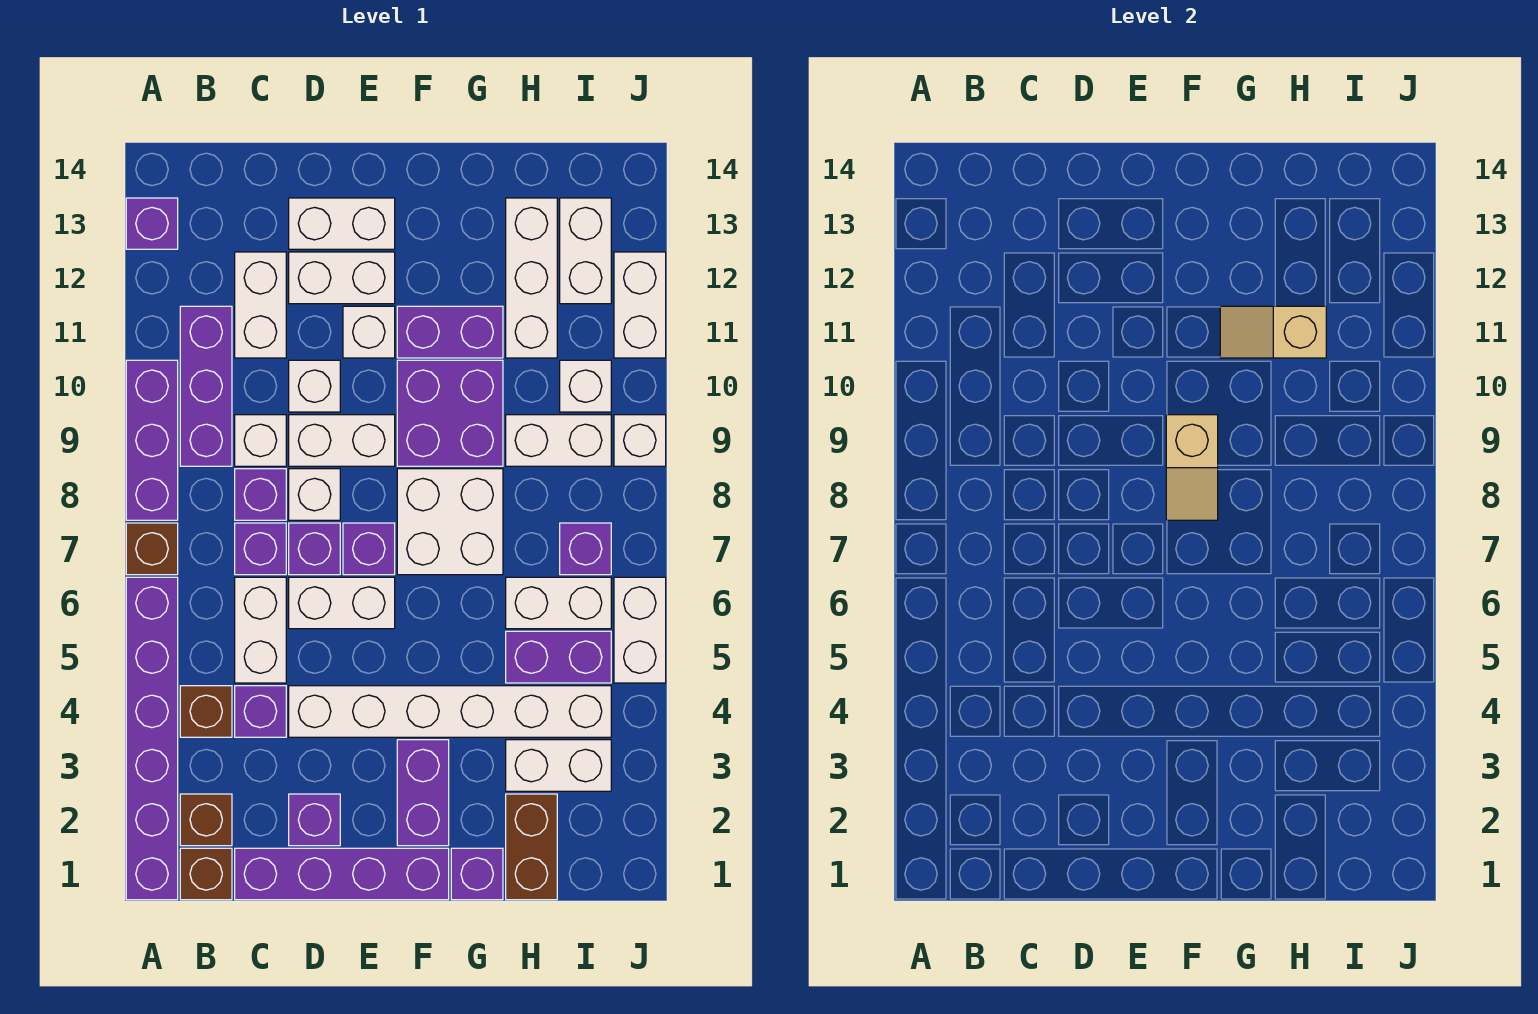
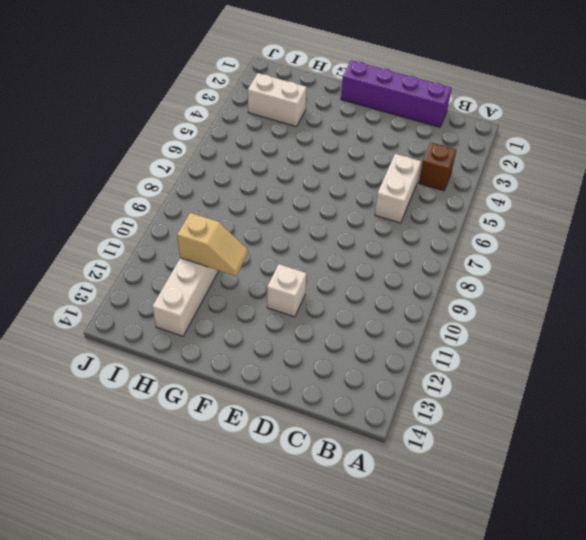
none -> purple brick A1:A6 level 1
none -> brown brick A7 level 1
none -> purple brick A8:A10 level 1
none -> purple brick A13 level 1

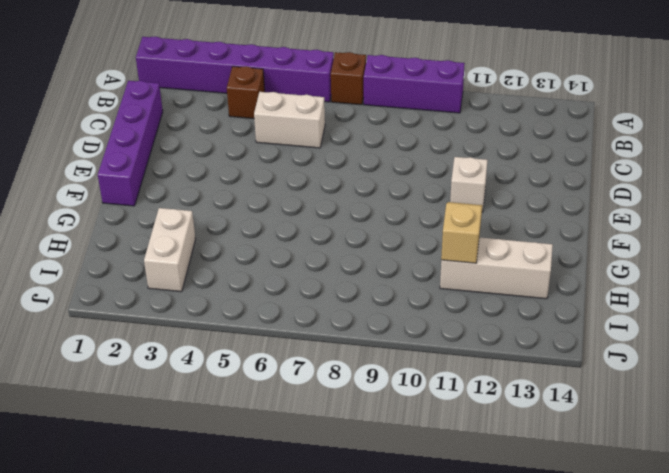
none -> purple brick A13 level 1
none -> brown brick B1 level 1
none -> brown brick B2 level 1
none -> purple brick B9:B11 level 1

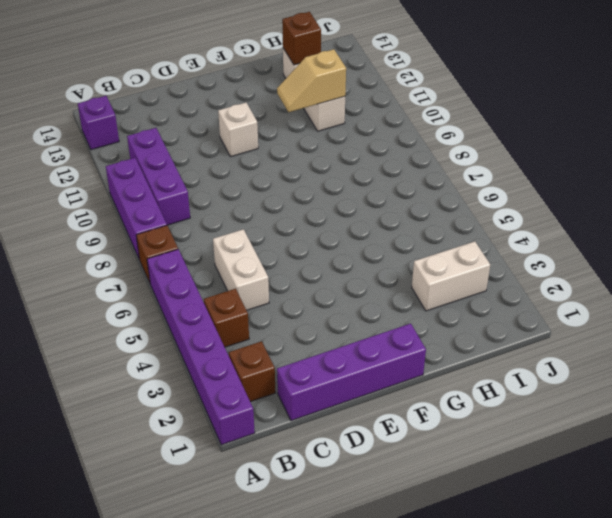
brown brick H13 level 2 -> brown brick B1 level 1
none -> purple brick C4 level 1
none -> purple brick C7 level 1
none -> purple brick C8 level 1
none -> white brick C9 level 1

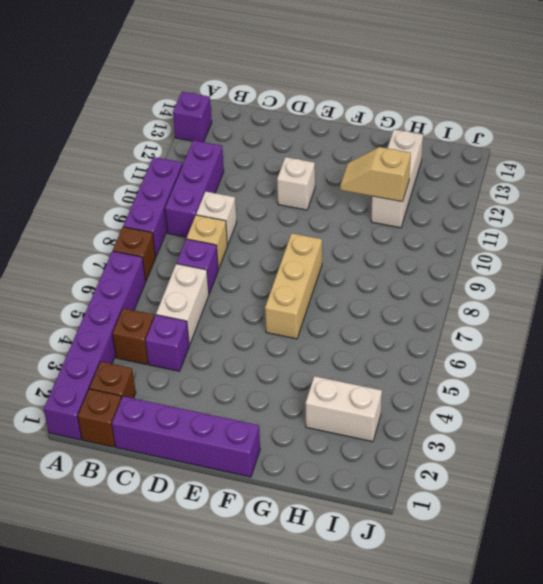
tan brick C8 level 1 -> purple brick C8 level 1
tan brick F6:F8 level 1 -> white brick F7:G8 level 1
none -> white brick C11:C12 level 1
none -> purple brick D2 level 1
none -> white brick D4:I4 level 1
none -> white brick D6:E6 level 1

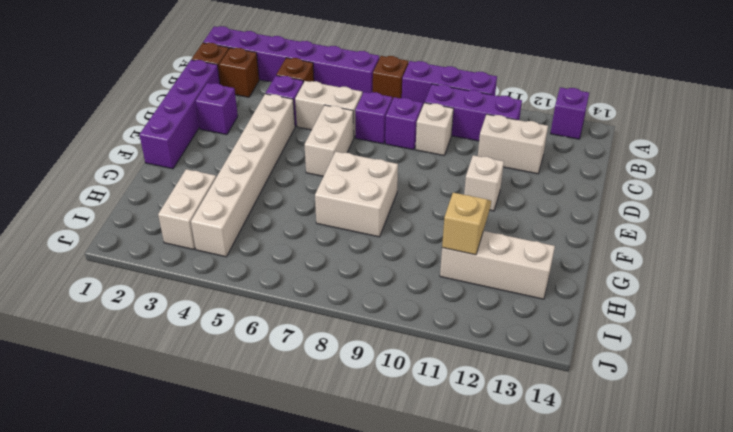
none -> purple brick D7 level 1
none -> white brick D8 level 1
none -> white brick D9:E9 level 1
none -> white brick D10 level 1

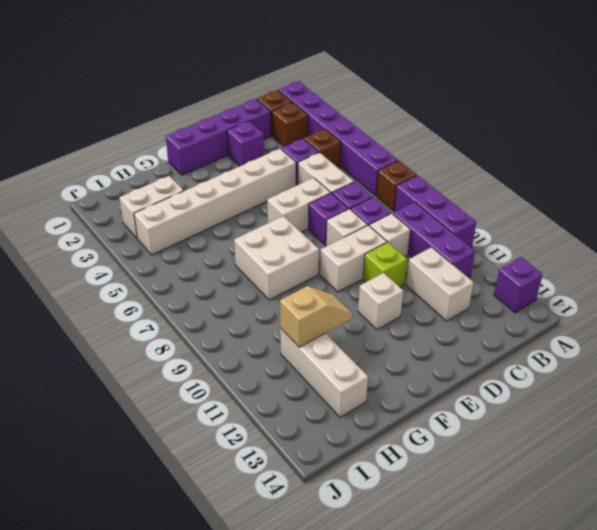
lime brick D10 level 1 -> white brick D10 level 1
none -> white brick D12:E12 level 1
none -> white brick D13:E13 level 1
none -> purple brick E7 level 1
none -> purple brick F2:F3 level 1

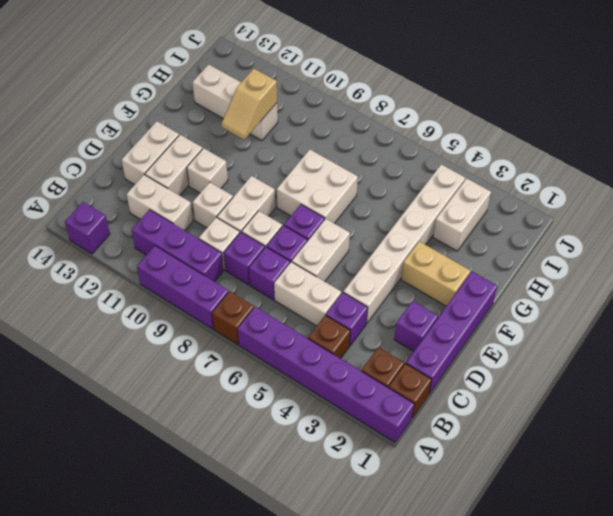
tan brick F2:F3 level 1 -> purple brick F2:F3 level 1
none -> purple brick F9:G10 level 1
none -> purple brick F11:G11 level 1
none -> purple brick G1 level 1
none -> brown brick H1:H2 level 1

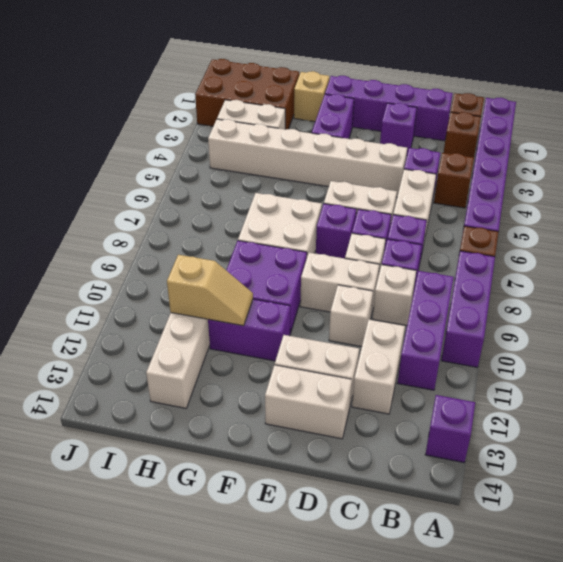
tan brick G1 level 1 -> purple brick G1 level 1
brown brick H1:J2 level 1 -> brown brick H1:H2 level 1
none -> white brick E11 level 1
none -> purple brick H5:I5 level 1
none -> white brick H6:I6 level 1
none -> white brick H9:I9 level 1

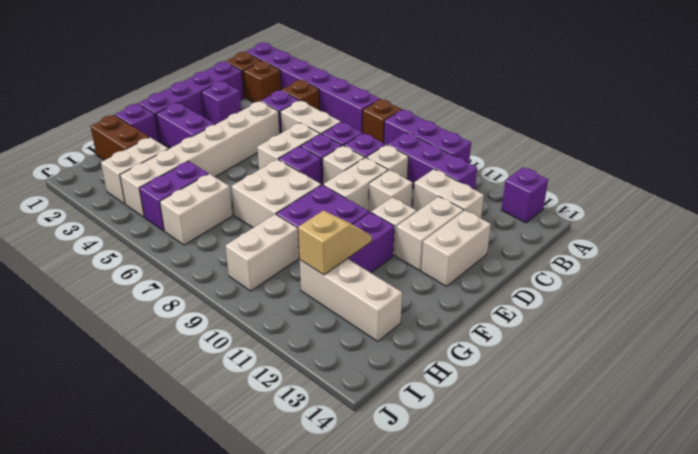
none -> purple brick I7 level 1
none -> white brick I10 level 1
none -> white brick I12:I13 level 1
none -> white brick J5:J6 level 1

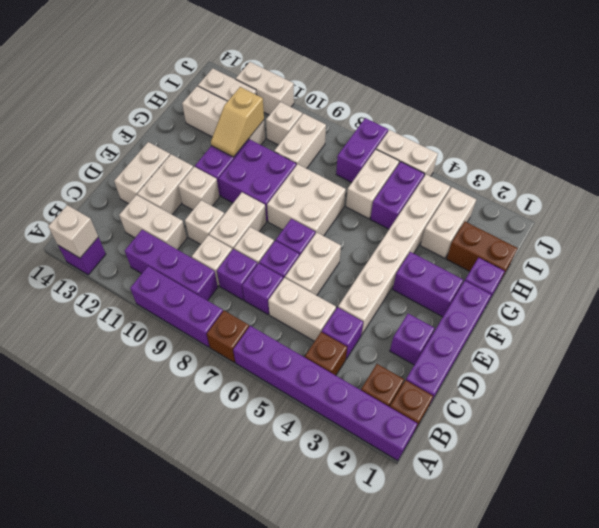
white brick A13 level 2 -> white brick J9 level 1
purple brick I7:J7 level 1 -> purple brick I7 level 1
none -> tan slope F8:F9 level 2 top 9

